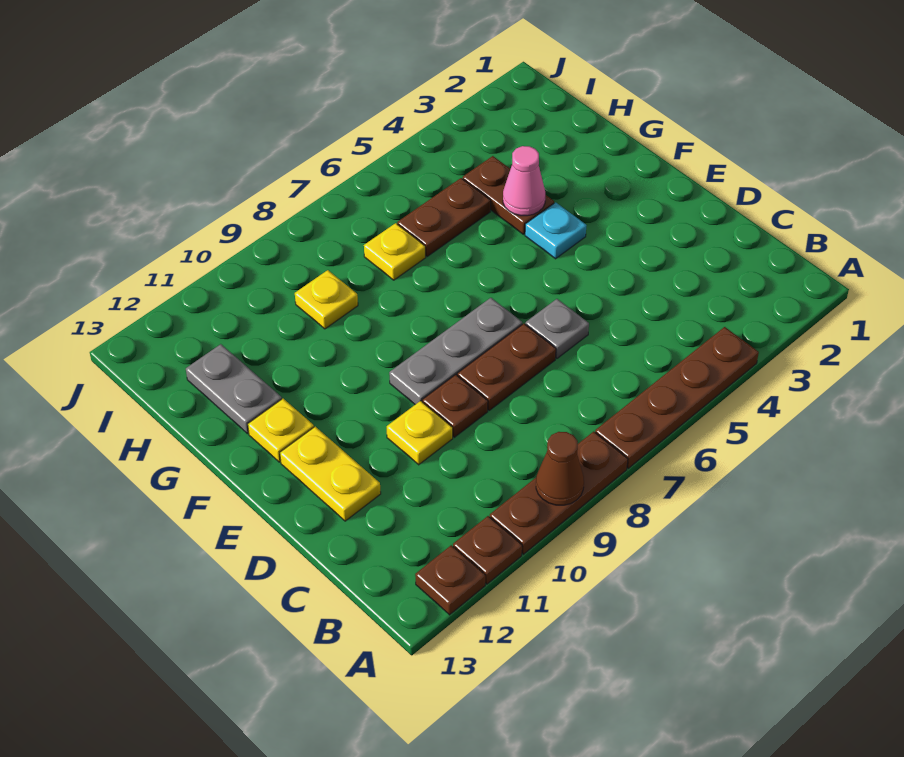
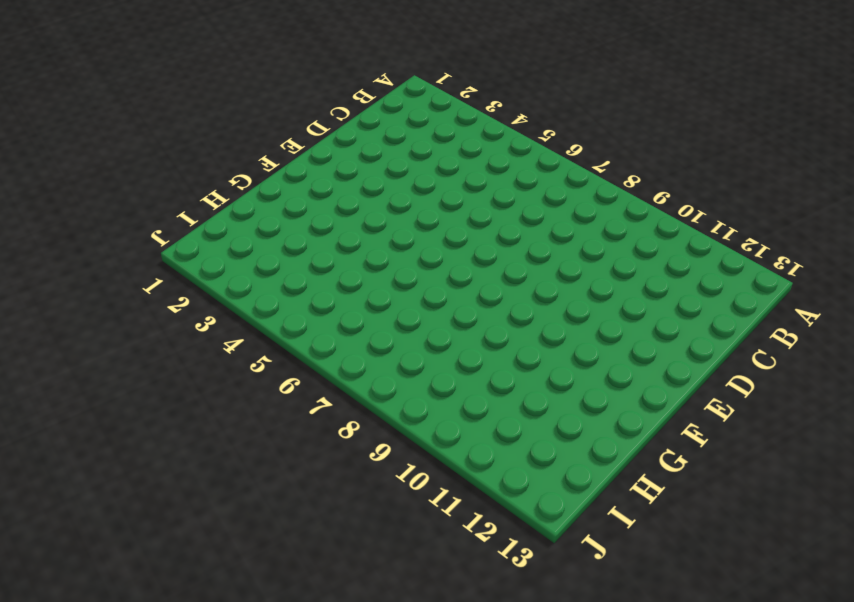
none -> brown plate A4:A7 level 1
none -> brown plate A8:A10 level 1
none -> brown plate A11 level 1

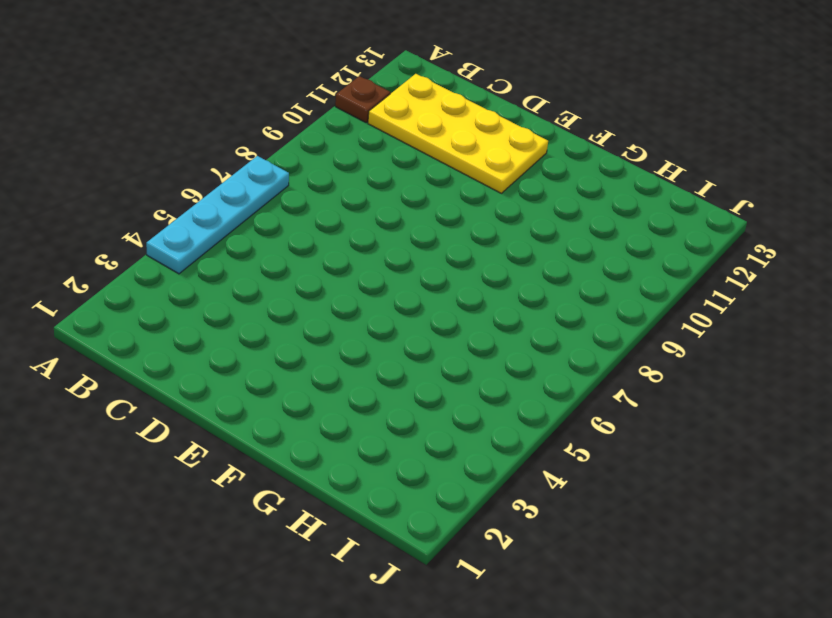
cyan plate A4:A7 level 1 -> brown plate A4:A7 level 1
yellow plate B11:E12 level 1 -> yellow plate D12:E12 level 1
none -> brown plate A8:A10 level 1
none -> brown plate A12 level 1
none -> grey plate D6 level 1

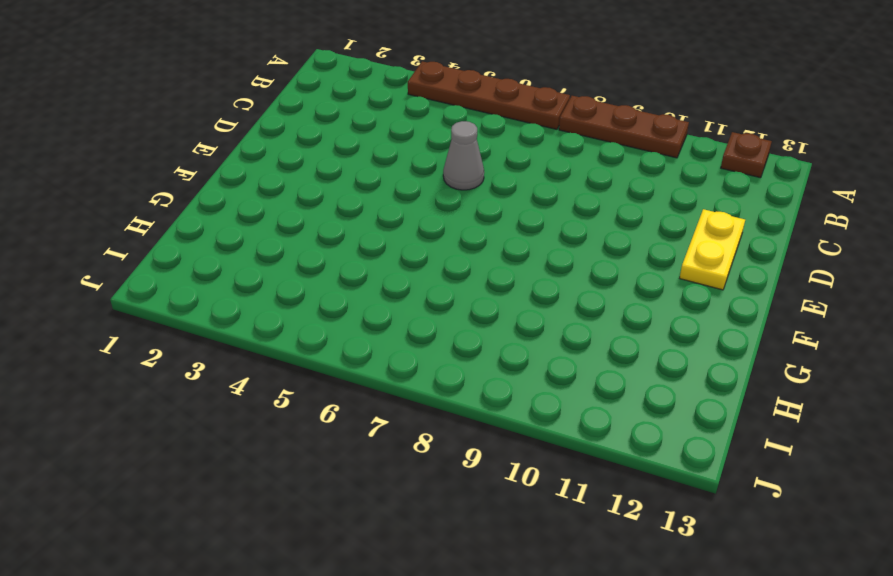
grey cone D6 level 1 -> grey plate D6 level 1
none -> brown plate A11 level 1
none -> brown plate D7:D8 level 1
none -> brown plate D9 level 1

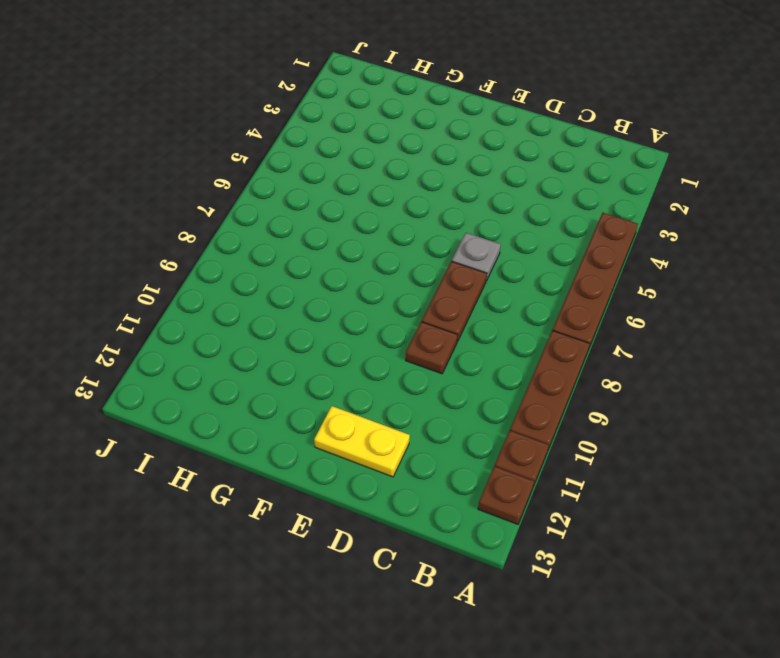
none -> yellow plate D10 level 1
none -> grey plate E7:E9 level 1
none -> cyan plate F4 level 1

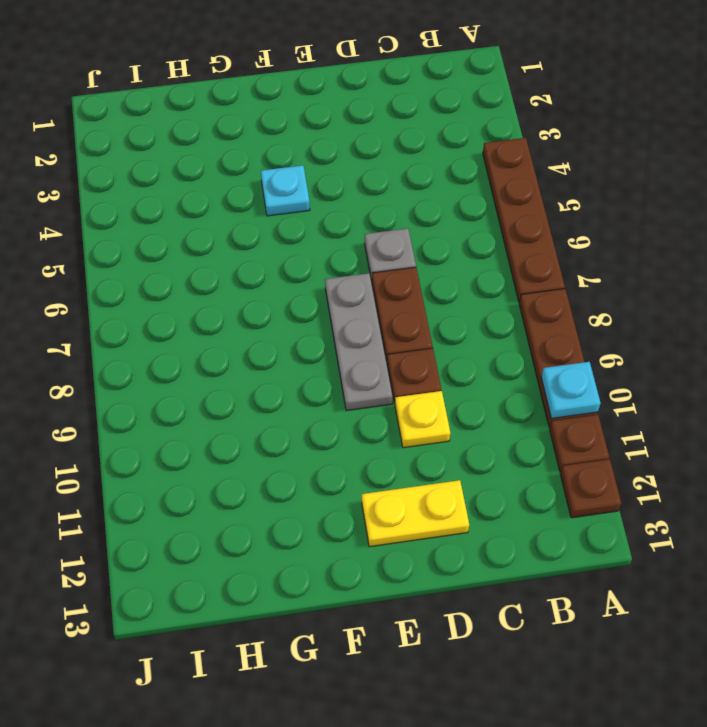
cyan plate A10 level 2 -> none
none -> yellow plate F12 level 1
none -> brown plate G4:H4 level 1
none -> grey plate G12:H12 level 1

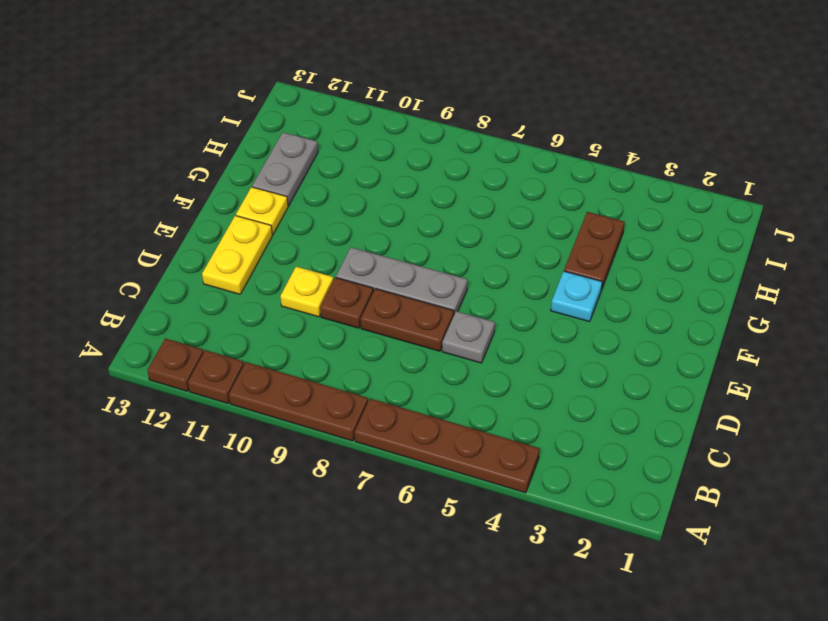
none -> brown plate H5:H6 level 1
none -> yellow plate H7 level 1
none -> yellow plate H9 level 1

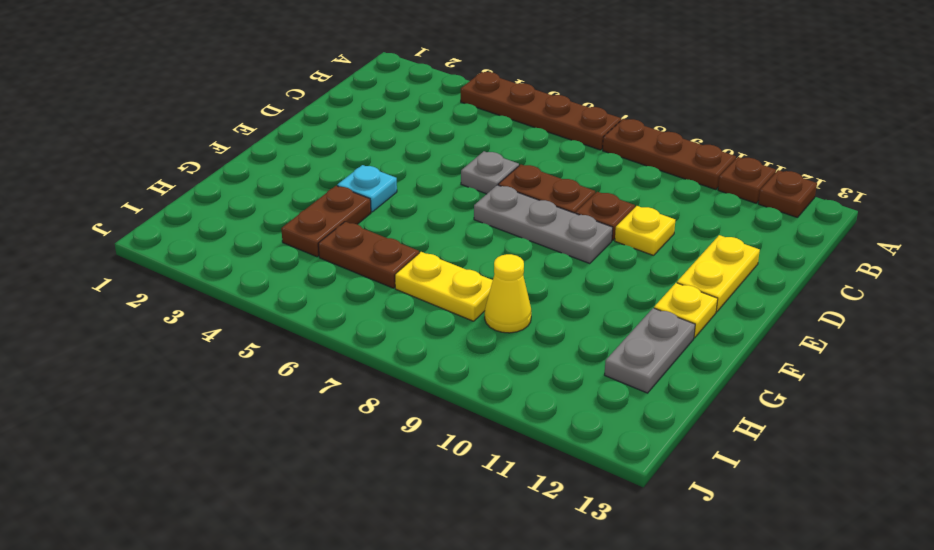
yellow plate H7:H8 level 1 -> yellow plate H7 level 1
yellow cone H9 level 1 -> yellow plate H9 level 1
none -> brown cone A9 level 2
none -> pink cone G4 level 2

